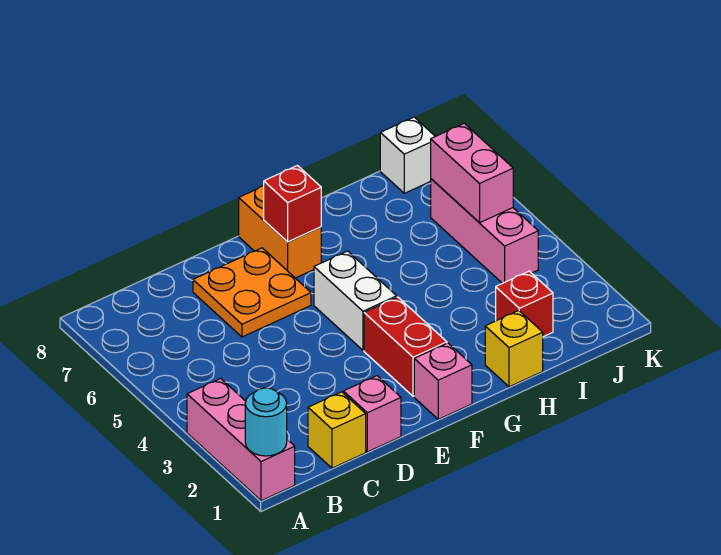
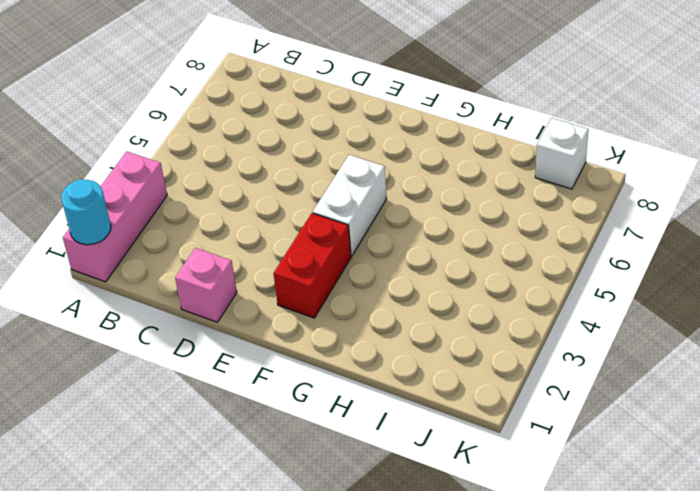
none -> yellow brick C1 level 1
none -> orange plate D6:E7 level 1
none -> pink brick F1 level 1

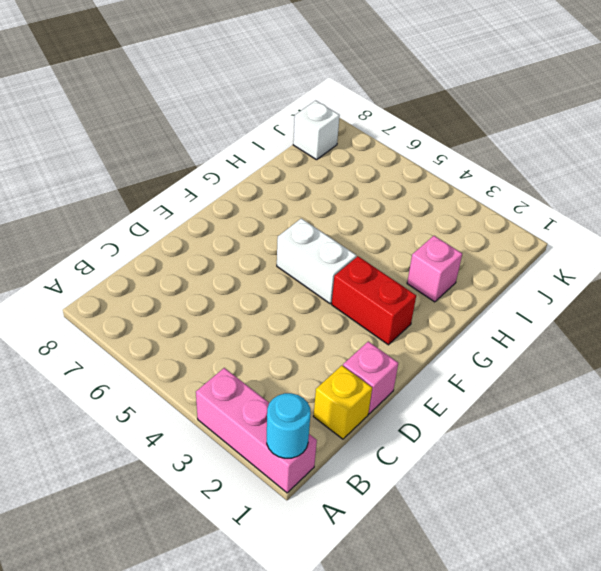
pink brick H2 level 1 -> pink brick F1 level 1
none -> orange plate D6:E7 level 1
none -> orange brick F7:F8 level 1
none -> yellow brick H1 level 1

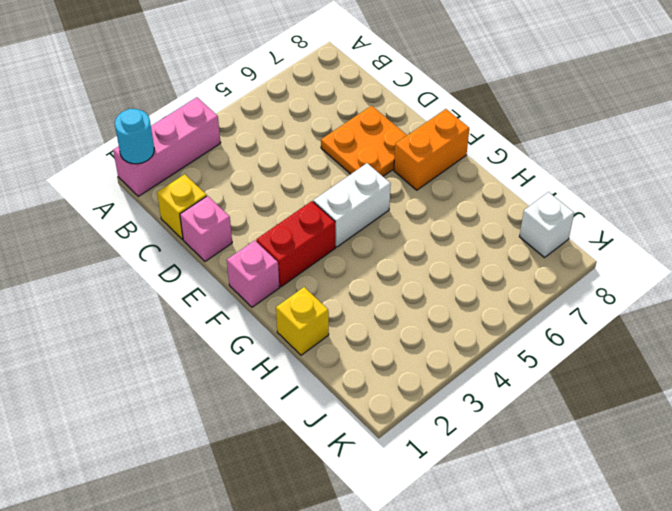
none -> red brick I2 level 1
none -> pink brick J4:J6 level 1
none -> red brick F7 level 2

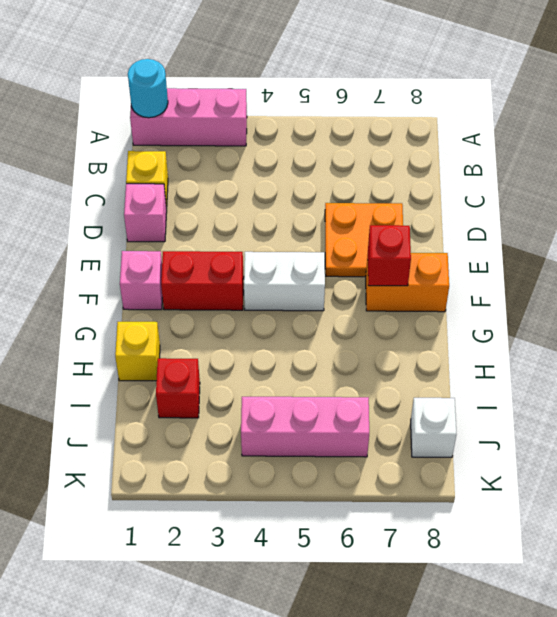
none -> pink brick J5:J6 level 2

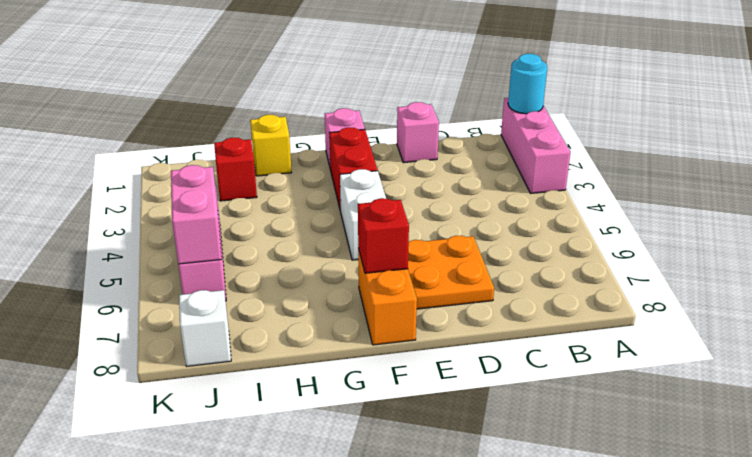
none -> yellow brick C1 level 1

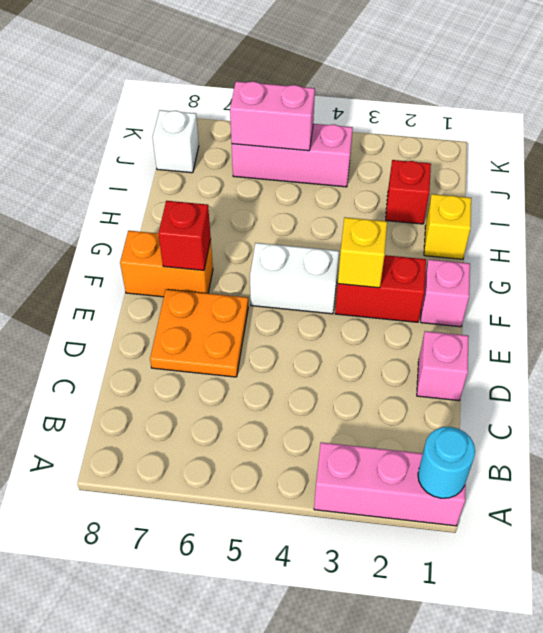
yellow brick F3 level 2 -> yellow brick C1 level 1

